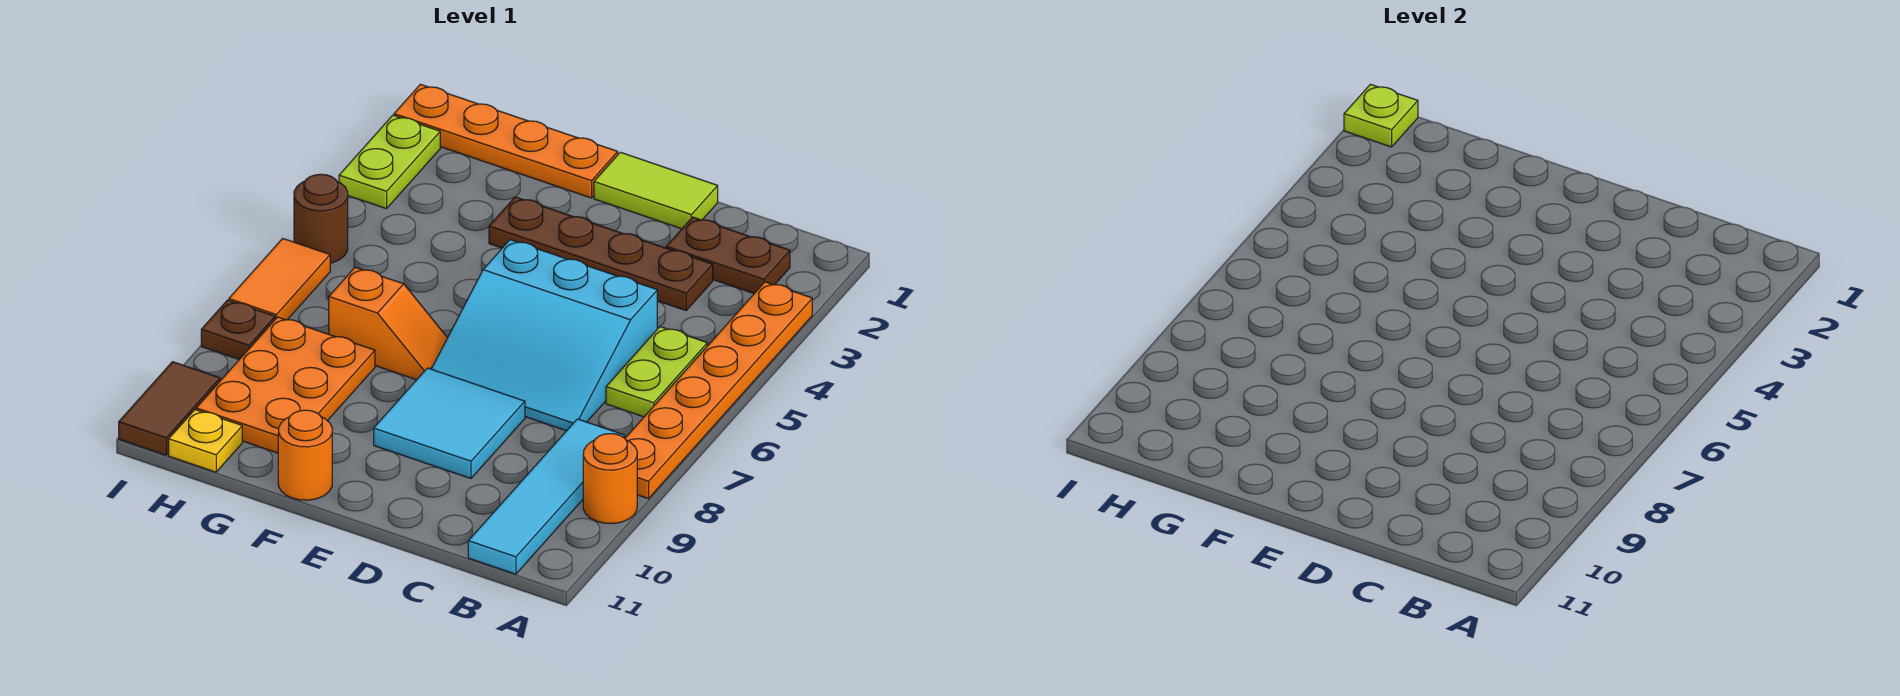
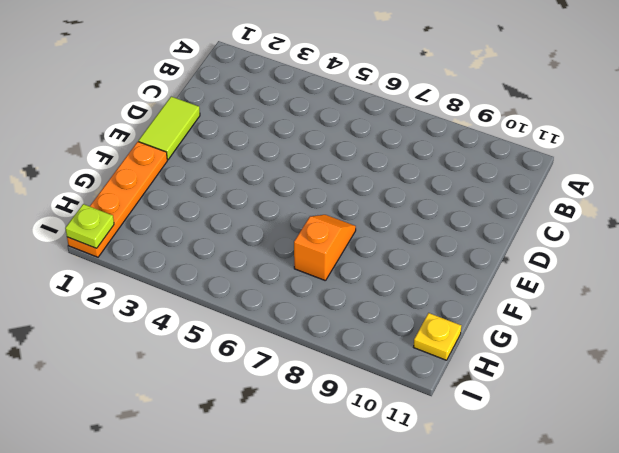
none -> orange plate A3:A8 level 1
none -> orange round brick A9 level 1
none -> brown plate B2:C2 level 1

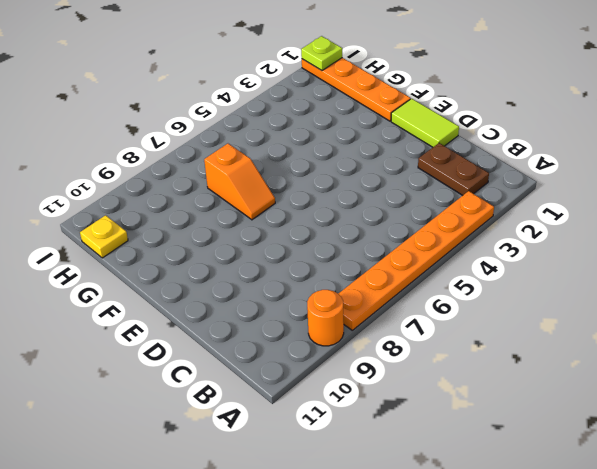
none -> lime plate B5:B6 level 1
none -> cyan tile B8:B11 level 1
none -> brown plate C3:F3 level 1

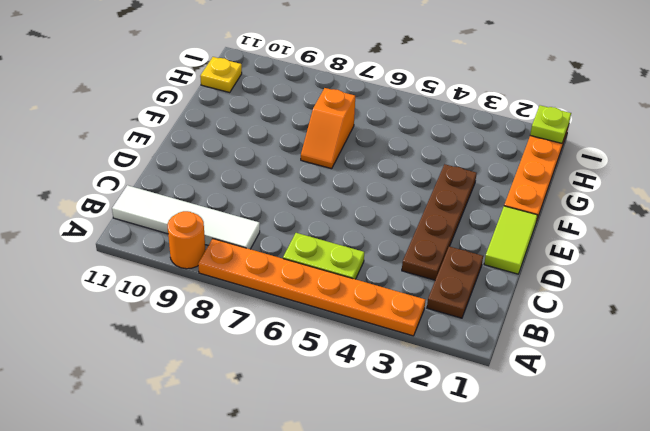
white tile B8:B11 level 1 -> cyan tile B8:B11 level 1
none -> cyan slope C5:E7 level 1 top 5
none -> cyan tile D8:E9 level 1
none -> orange round brick F11 level 1

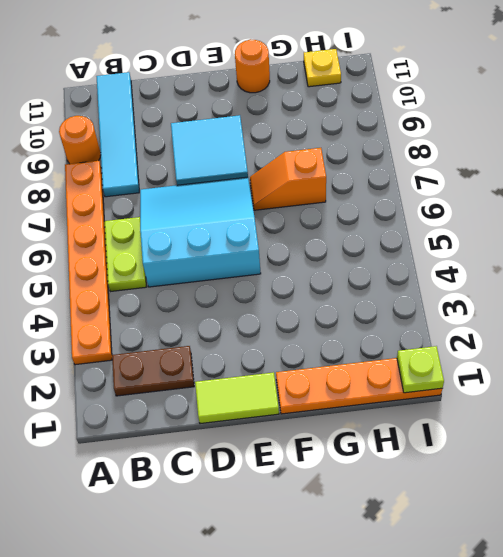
none -> brown plate C3:F3 level 1
none -> orange plate G8:H10 level 1
none -> lime plate I2:I3 level 1

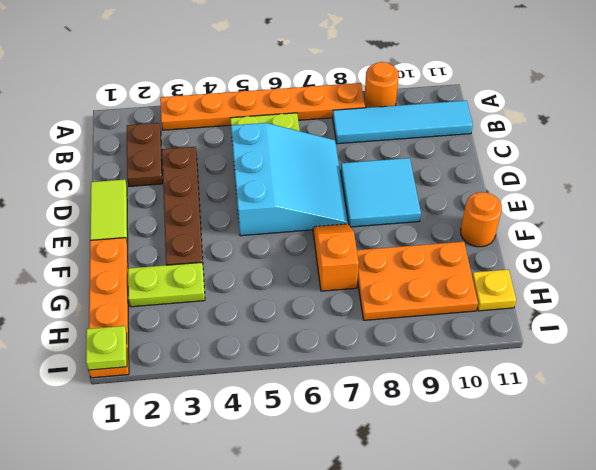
lime plate G2:G3 level 1 -> lime plate I2:I3 level 1
none -> brown round brick I5 level 1
none -> orange tile I6:I7 level 1
none -> brown plate I8 level 1

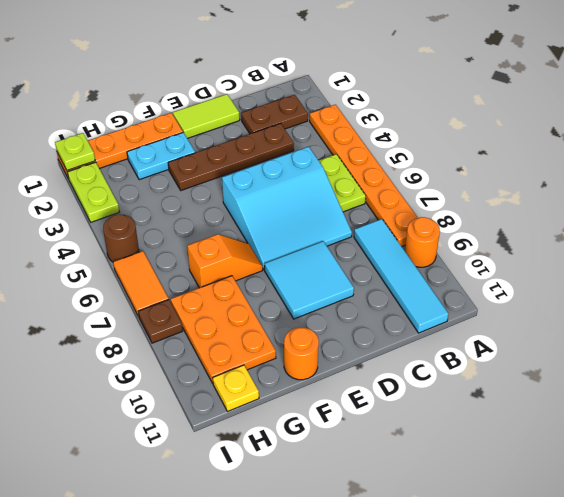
cyan plate F2:G2 level 1 -> none
none -> brown tile I10:I11 level 1

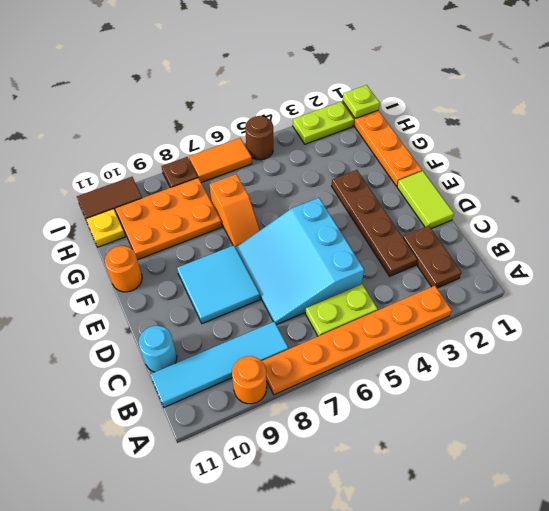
cyan round brick C11 level 1 -> none

